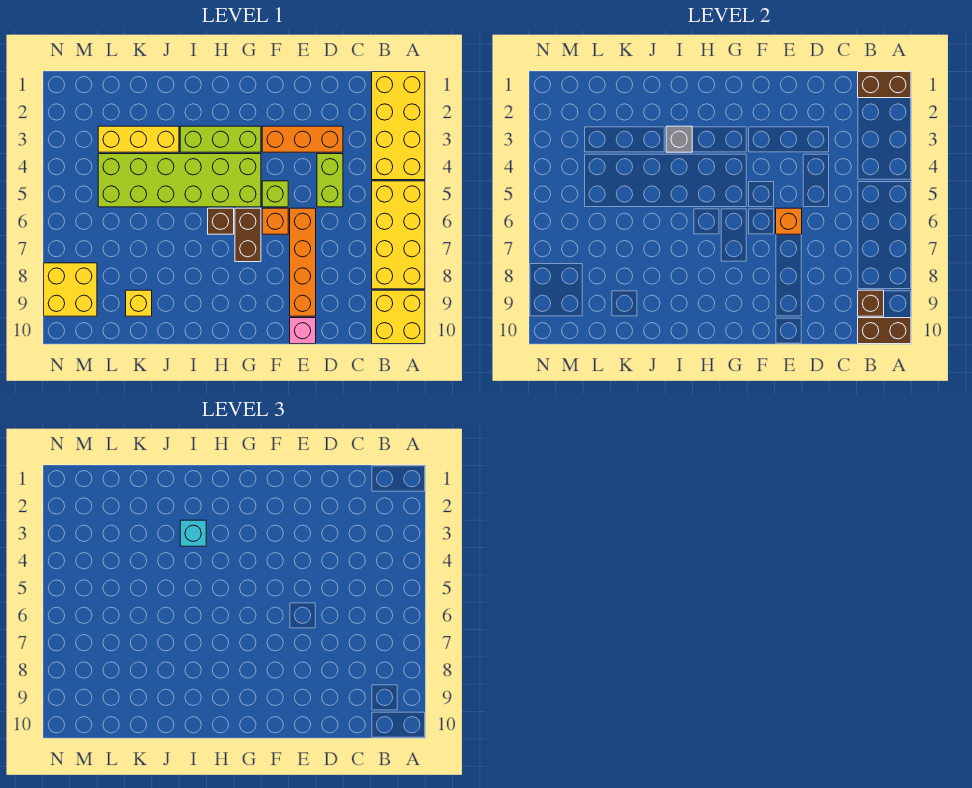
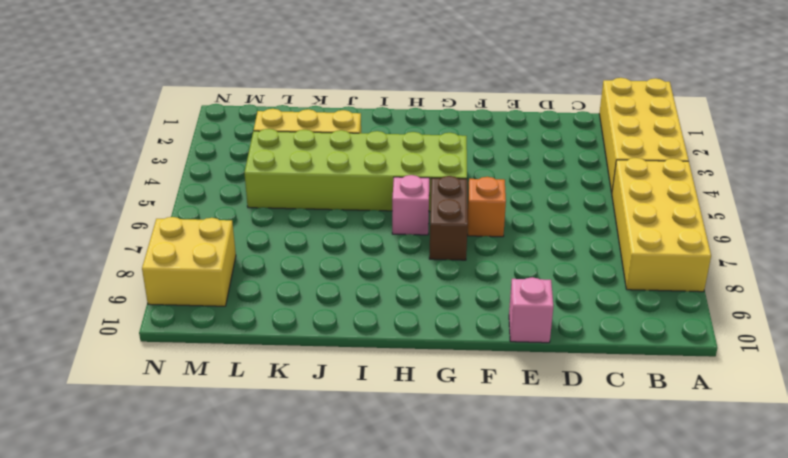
pink brick H6 level 1 -> brown brick H6 level 1
none -> yellow brick A9:B10 level 1
none -> orange brick D3:F3 level 1
none -> lime brick D4:D5 level 1

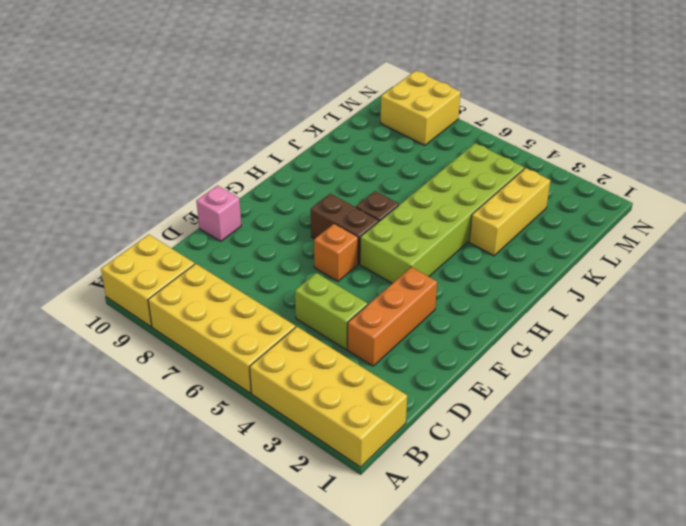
none -> orange brick E6:E9 level 1
none -> lime brick F5 level 1
none -> lime brick G3:I3 level 1

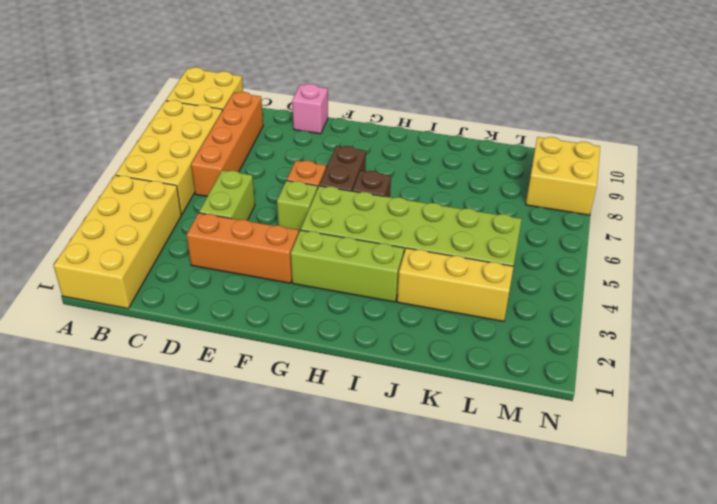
orange brick C6:C9 level 1 -> orange brick E6:E9 level 1
none -> yellow brick K9 level 1
none -> brown brick A1:B1 level 2
none -> brown brick A10:B10 level 2

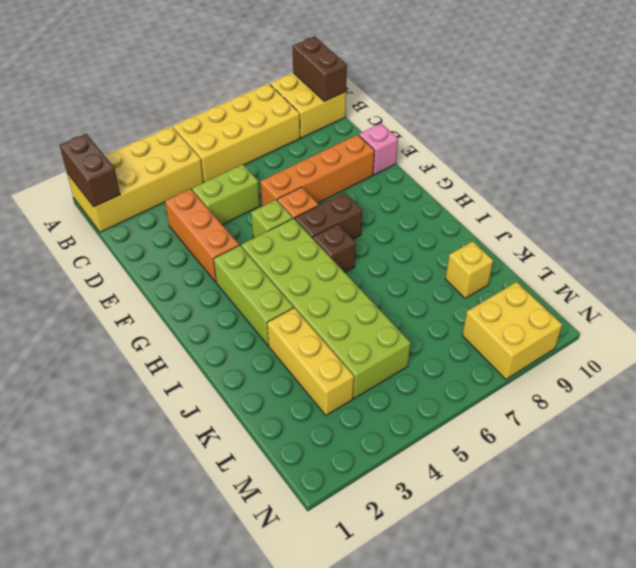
none -> brown brick B9 level 2
none -> orange brick E6 level 2
none -> grey brick I3 level 2

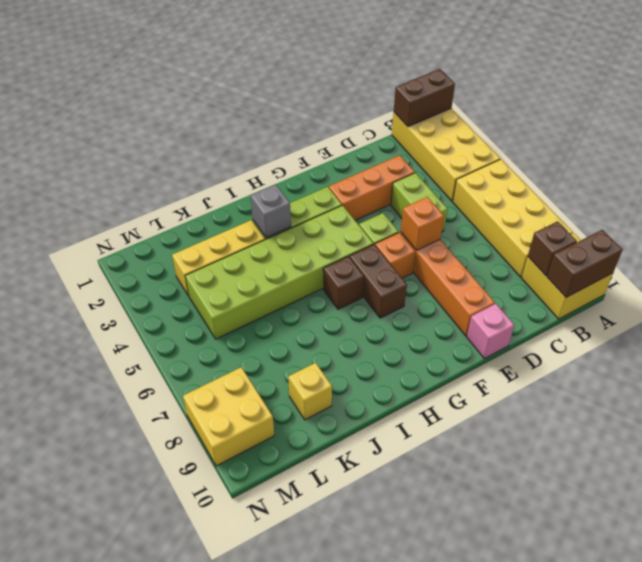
none -> cyan brick I3 level 3

